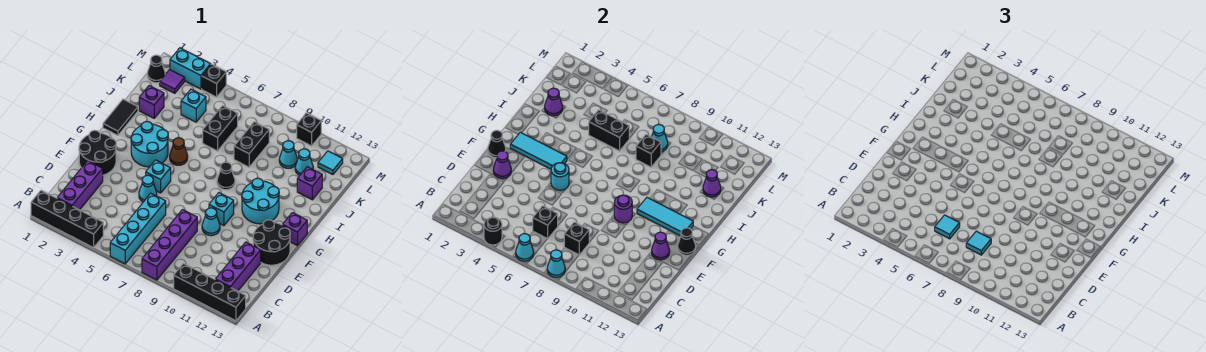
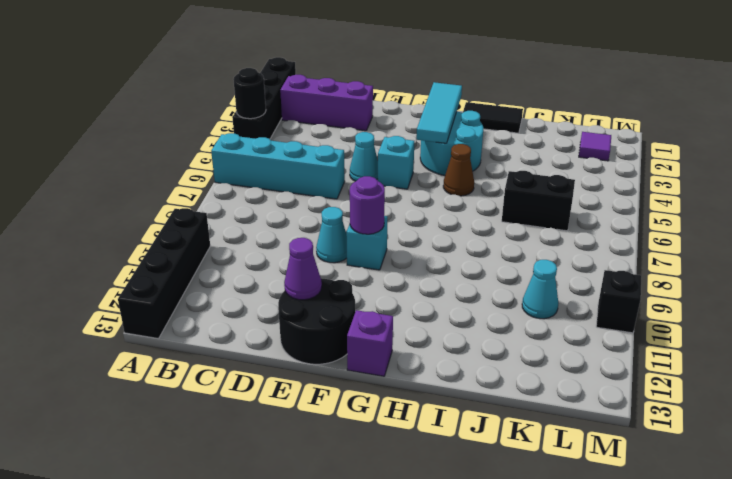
none -> purple brick A8:D8 level 1
none -> purple brick B12:D12 level 1
none -> black round brick E1:F2 level 1
none -> cyan round brick G10:H11 level 1

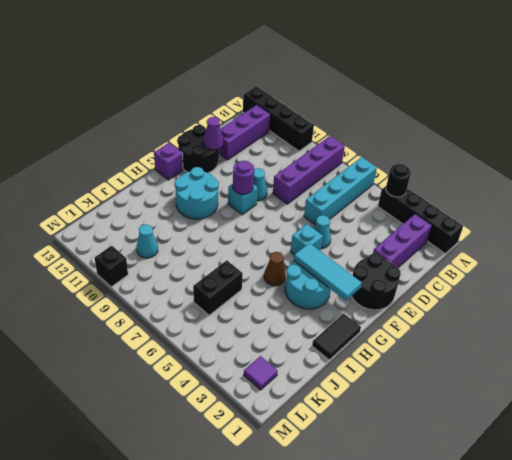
none -> black cone H8 level 1
none -> purple brick J2 level 1
none -> black brick J8:K8 level 1
none -> purple brick J12 level 1

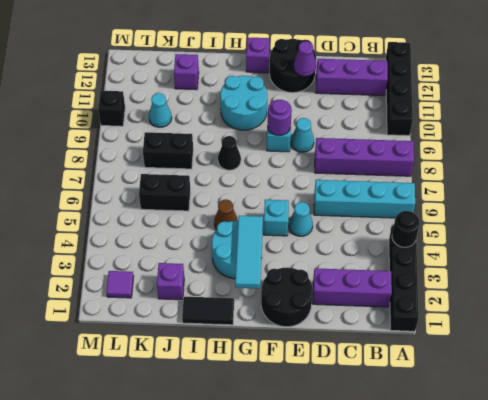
none -> cyan brick K4 level 1
none -> cyan cone K11 level 1
none -> black cone L1 level 1
none -> cyan tile L12 level 1

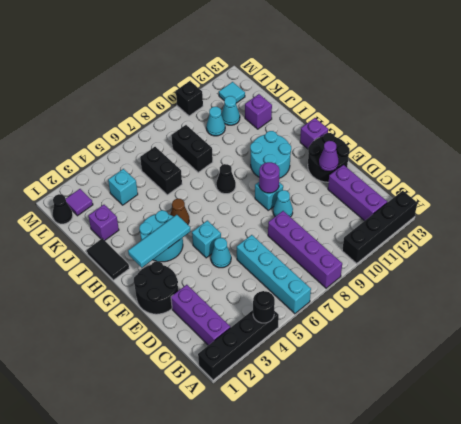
none -> cyan brick M2:M3 level 1
none -> black brick M4 level 1
none -> cyan cone A6 level 2
none -> cyan cone A8 level 2

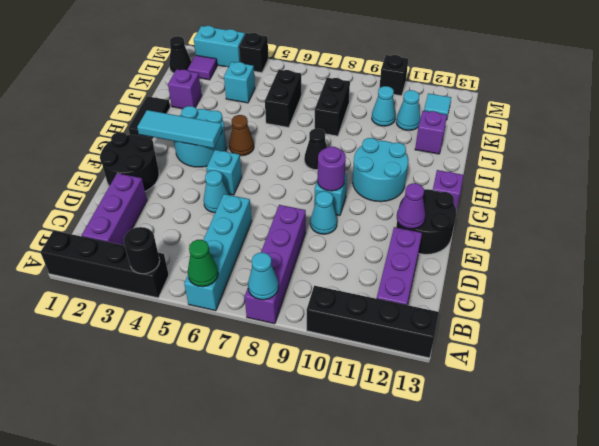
green cone A6 level 2 -> cyan cone A6 level 2
none -> black brick C6 level 2
none -> black brick C8 level 2
none -> purple cone E2 level 2
none -> black cone F1 level 2

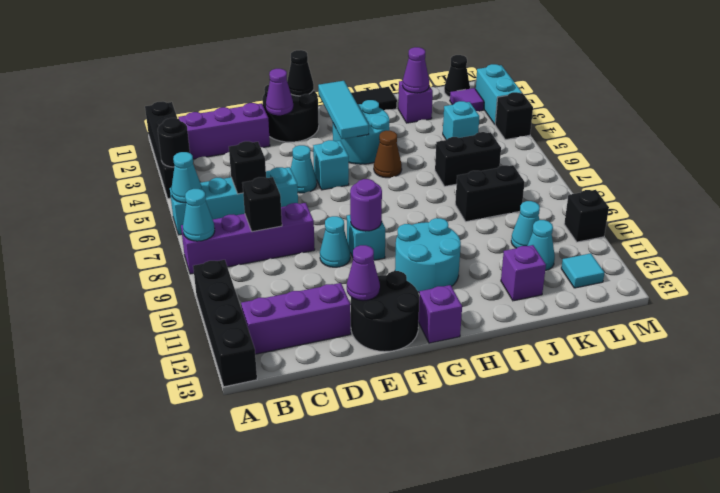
none -> black cone H8 level 1
none -> cyan round brick F5 level 2
none -> black cone F13 level 2
none -> cyan tile G10:G12 level 2

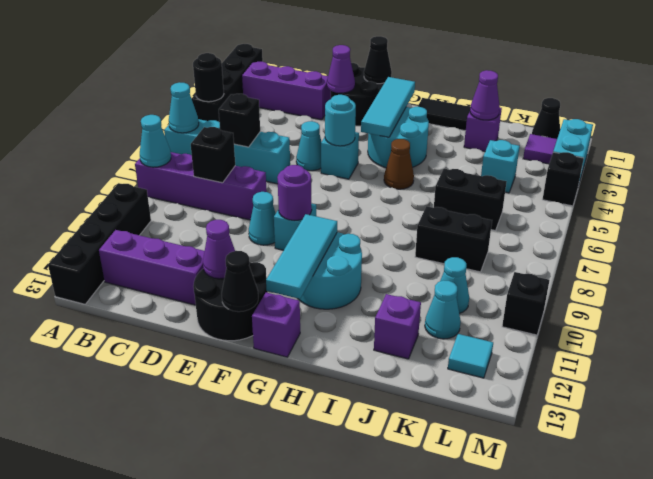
none -> black cone H8 level 1
none -> black brick J5:J6 level 2
none -> black brick J8 level 2
none -> purple cone J12 level 2

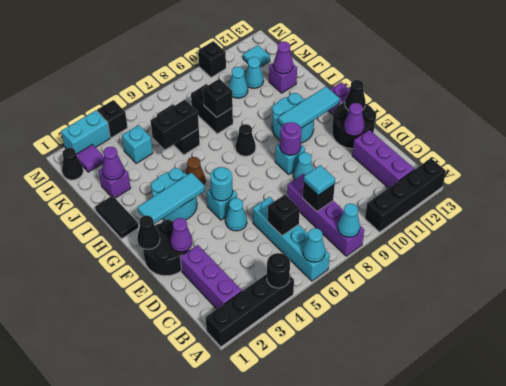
none -> cyan cone K8 level 2
none -> cyan tile C6 level 3

